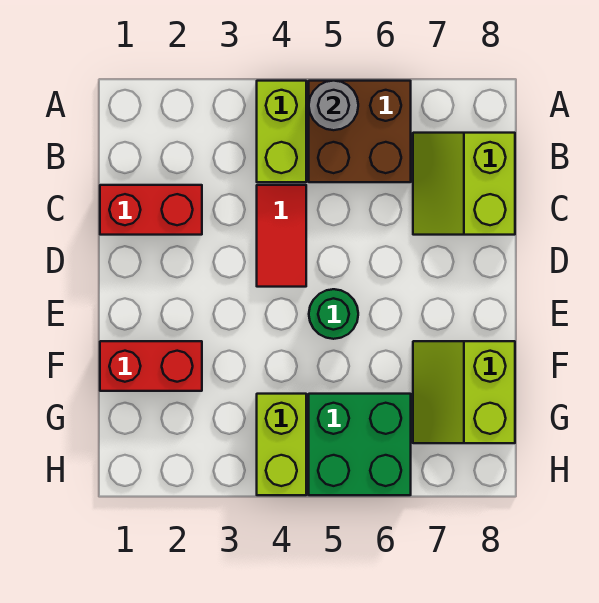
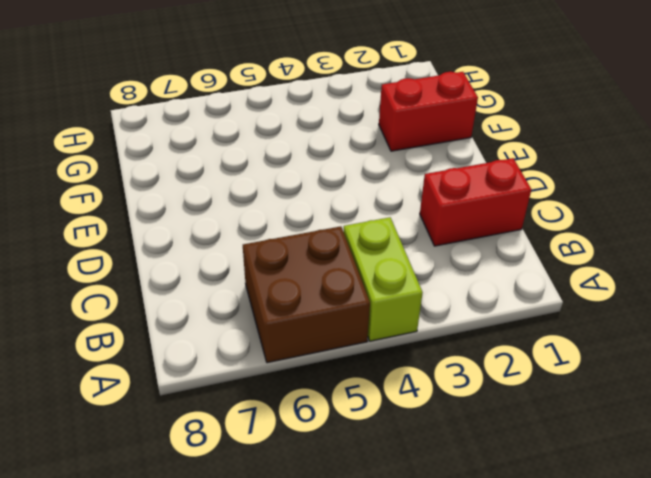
none -> lime slope B7:C8 level 1 top 8
none -> red tile C4:D4 level 1

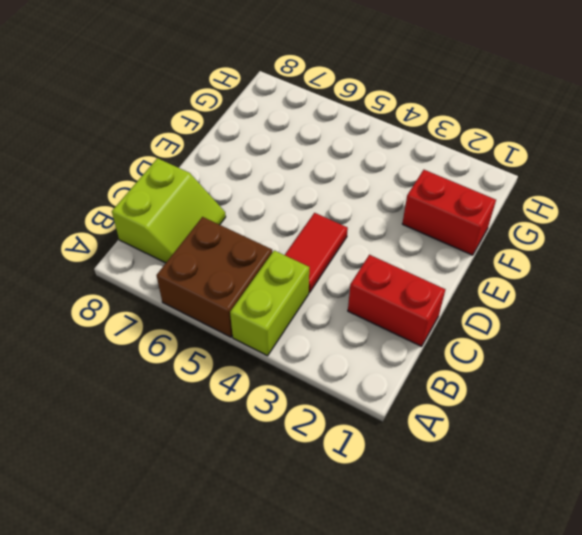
none -> green round brick E5 level 1
none -> lime slope F7:G8 level 1 top 8

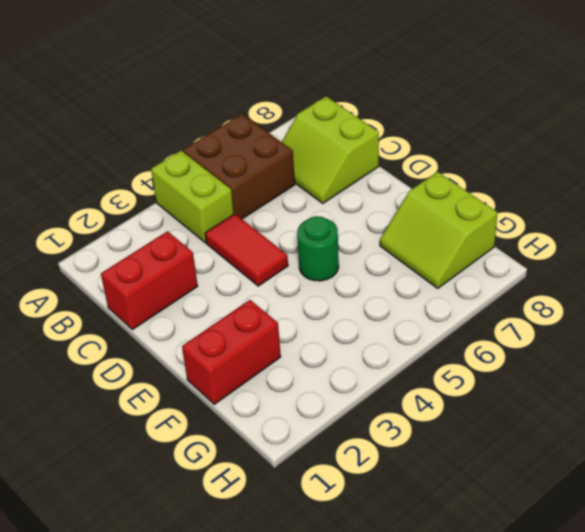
none -> lime brick G4:H4 level 1
none -> green brick G5:H6 level 1

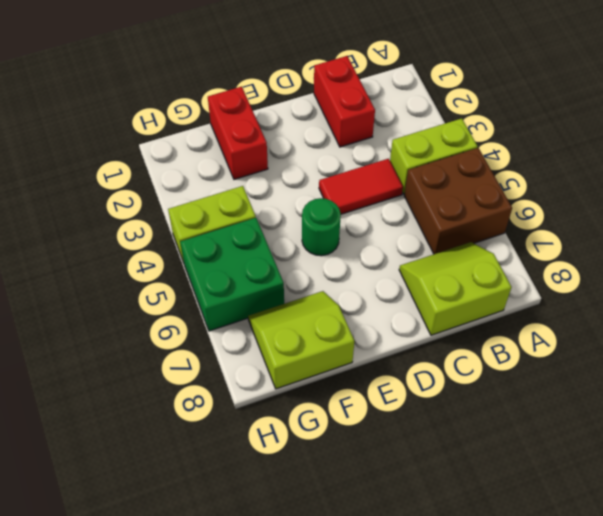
none -> grey round brick A5 level 2

